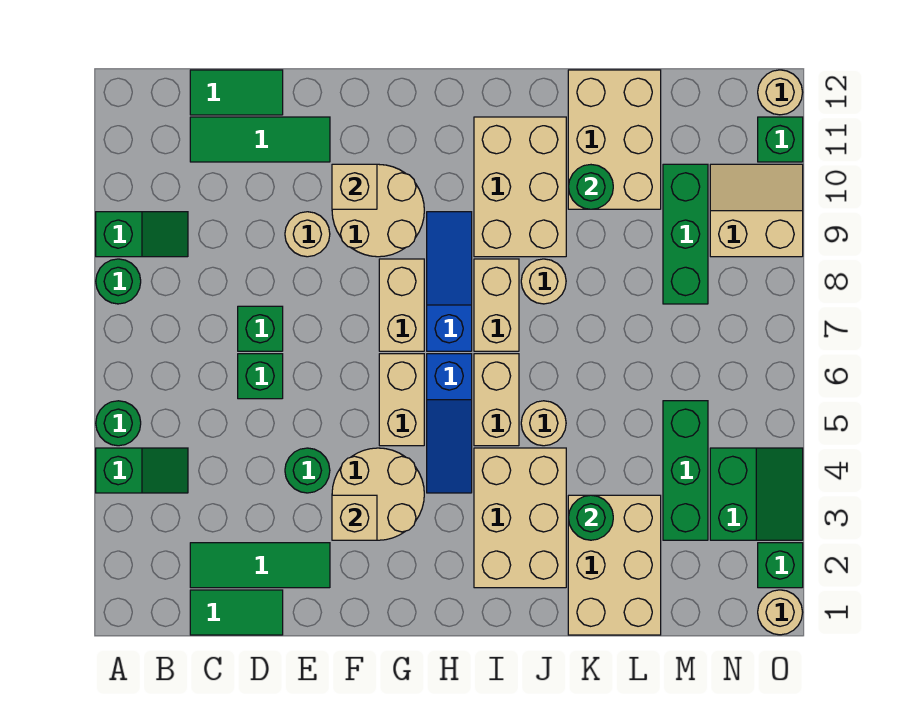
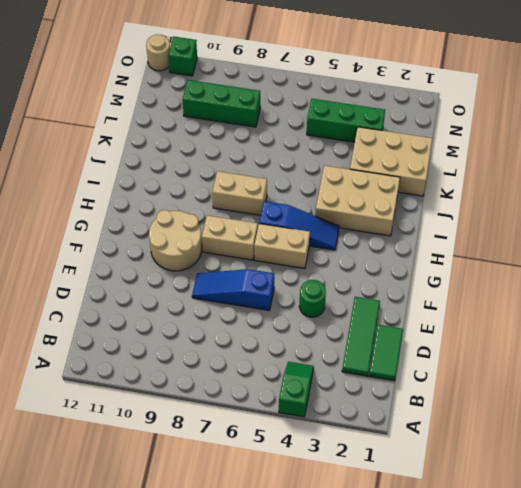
blue slope E6:E8 level 1 top 6 -> blue slope H7:H9 level 1 top 7
none -> green round brick A5 level 1
none -> green round brick A8 level 1
none -> green slope A9:B9 level 1 top A
none -> green tile C11:E11 level 1

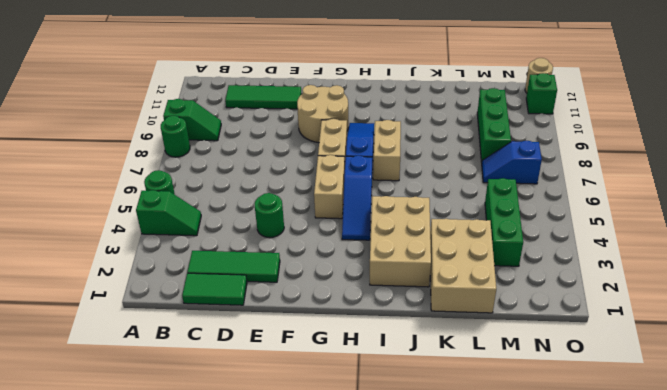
blue slope M7:N7 level 1 top N -> none
none -> green tile C12:D12 level 1
none -> green brick D6 level 1
none -> green brick D7 level 1
none -> tan round brick E9 level 1

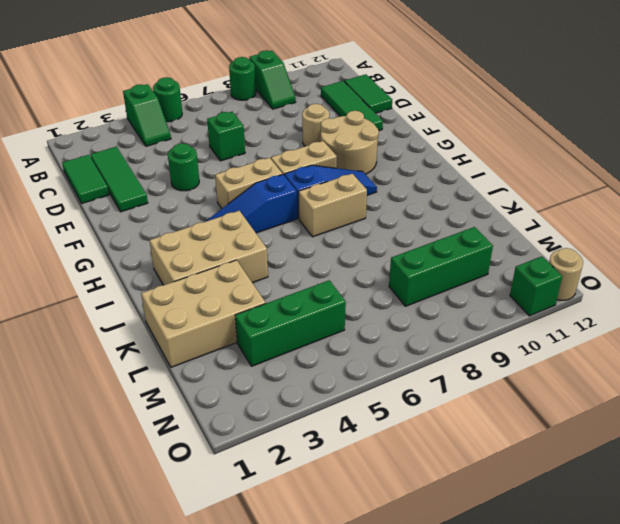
none -> green brick D7 level 1
none -> tan round brick F3:G4 level 1
none -> tan brick I5:I6 level 1
none -> tan brick I9:J11 level 1

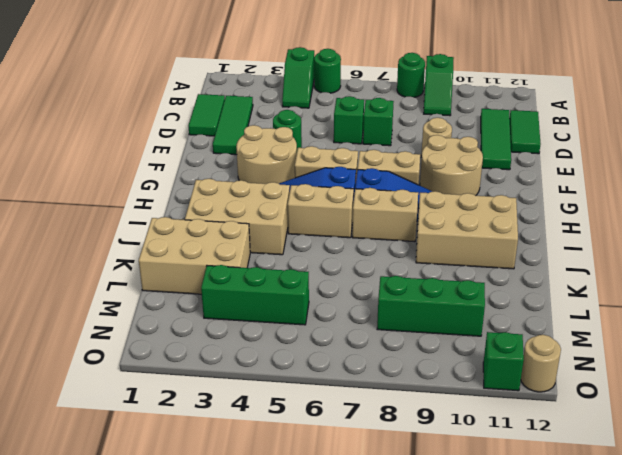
none -> tan round brick J5 level 1
none -> tan round brick J8 level 1
none -> tan brick K10:L12 level 1
none -> green slope N3:O4 level 1 top N

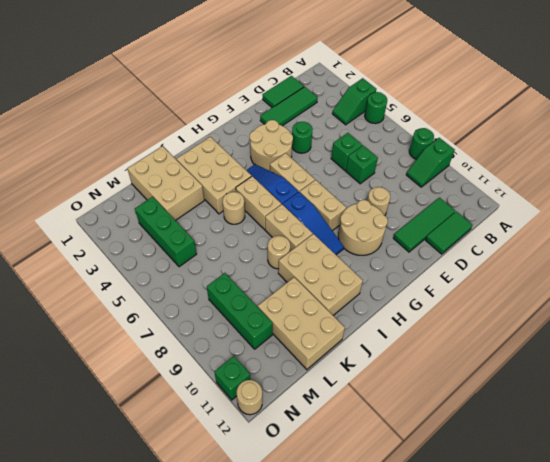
none -> green slope N3:O4 level 1 top N
none -> tan slope N9:O10 level 1 top 9
none -> tan round brick O1 level 1
none -> green brick O2 level 1

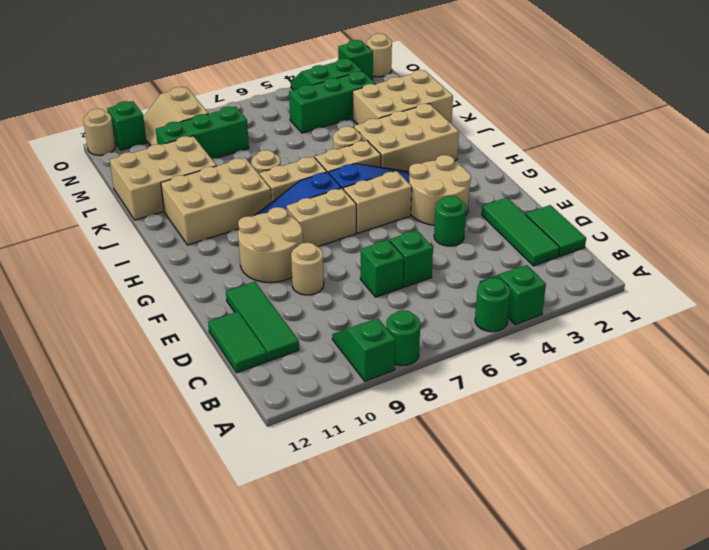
none -> tan brick F3 level 2
none -> tan brick F10 level 2
none -> green round brick K3 level 2
none -> green round brick K10 level 2

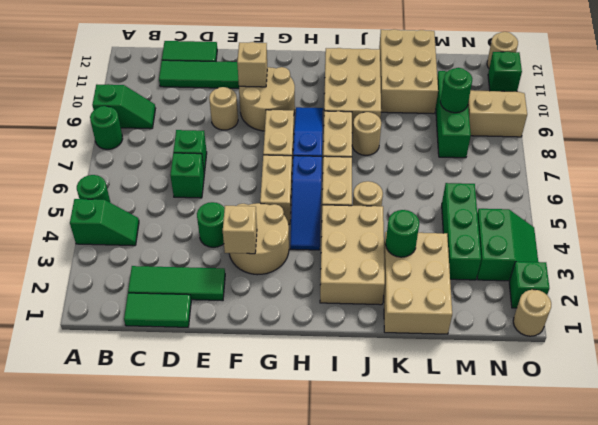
green round brick M9 level 2 -> green round brick K10 level 2

